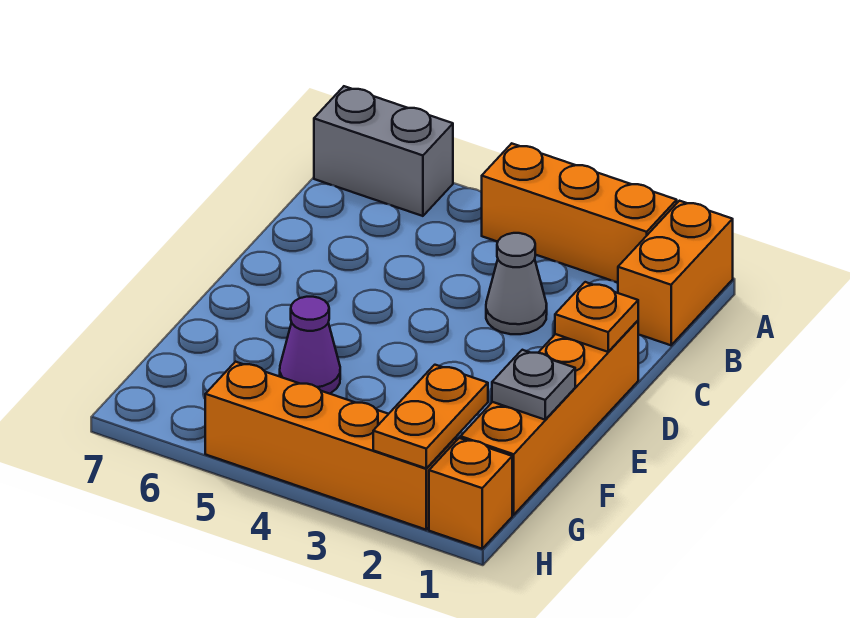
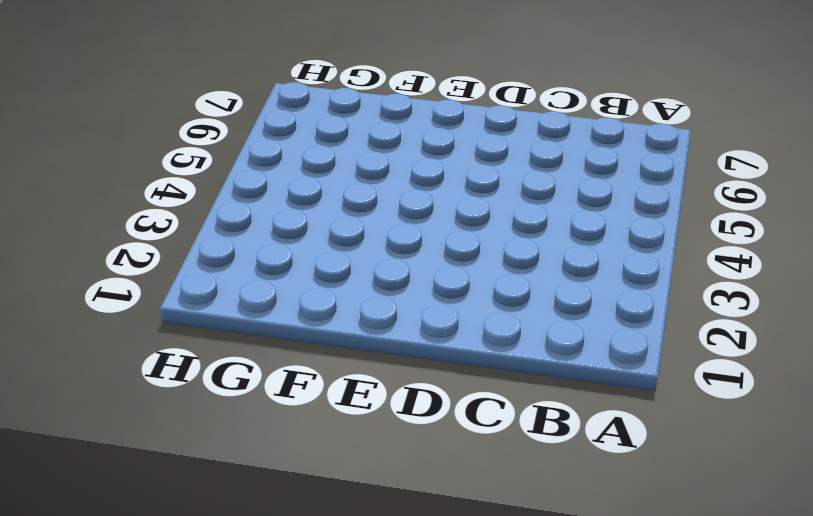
none -> orange brick A1:B1 level 1
none -> orange brick A2:A4 level 1

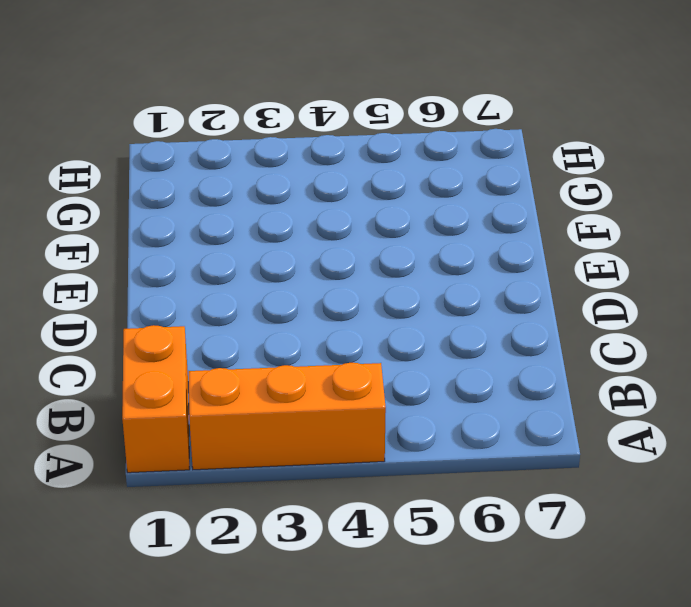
none -> grey brick A6:A7 level 1
none -> grey cone C3 level 1

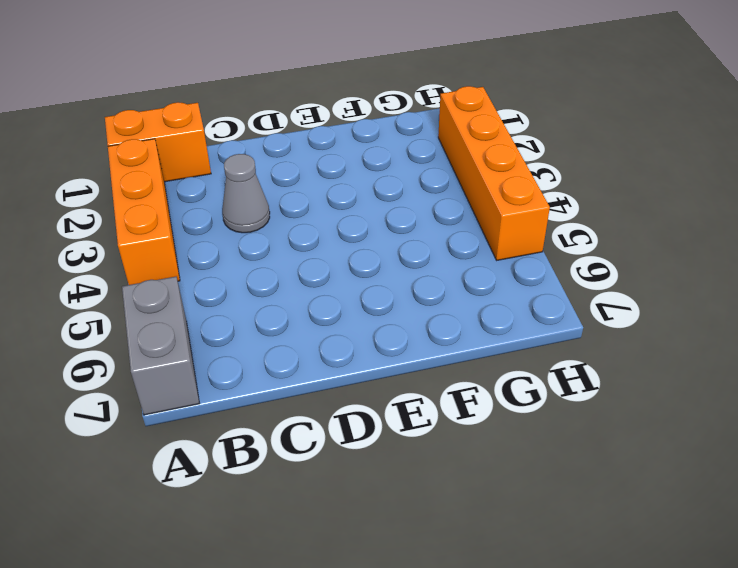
none -> orange brick D1:G1 level 1
none -> purple cone F5 level 1

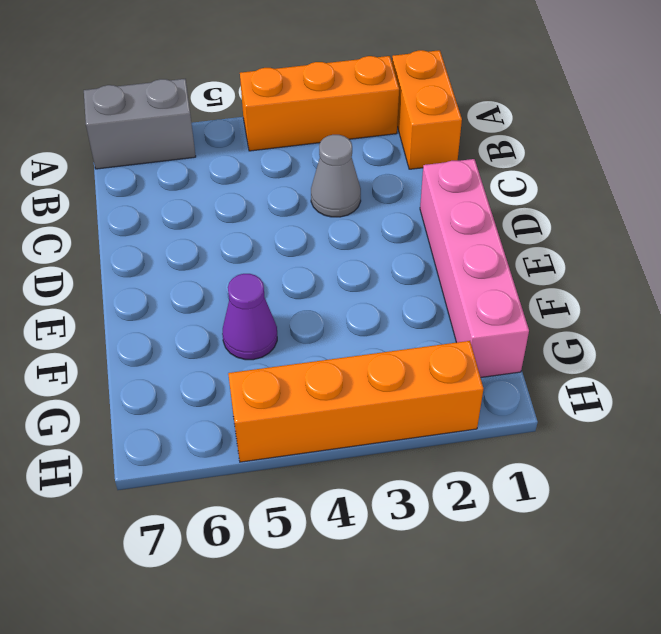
pink brick D1:G1 level 1 -> orange brick D1:G1 level 1
none -> orange brick H1 level 1
none -> orange plate D1 level 2

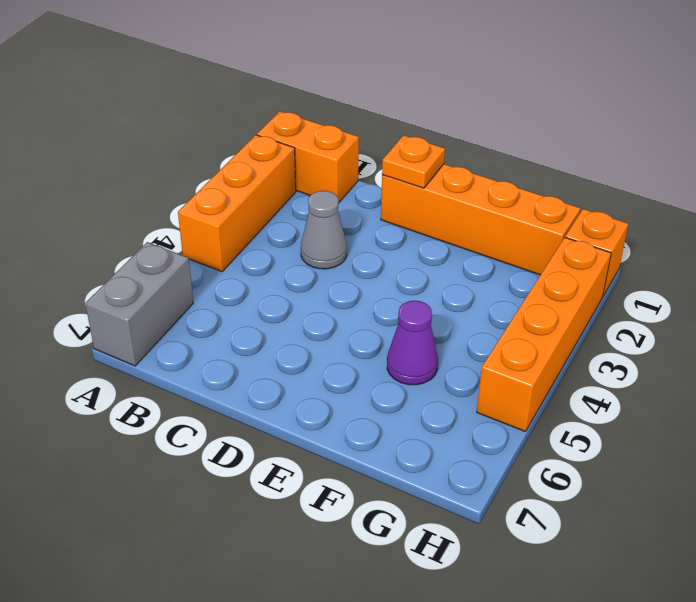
none -> grey plate F1 level 2
none -> orange plate G2:H2 level 2

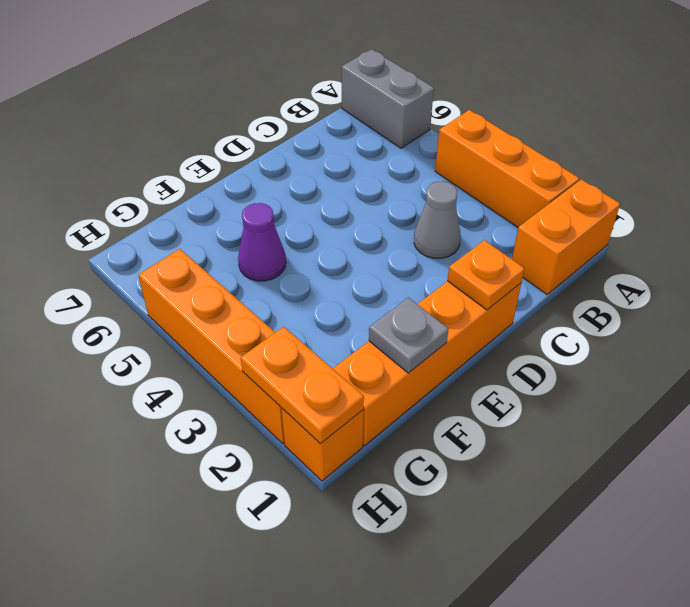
orange plate H1:H2 level 2 -> orange plate G2:H2 level 2

